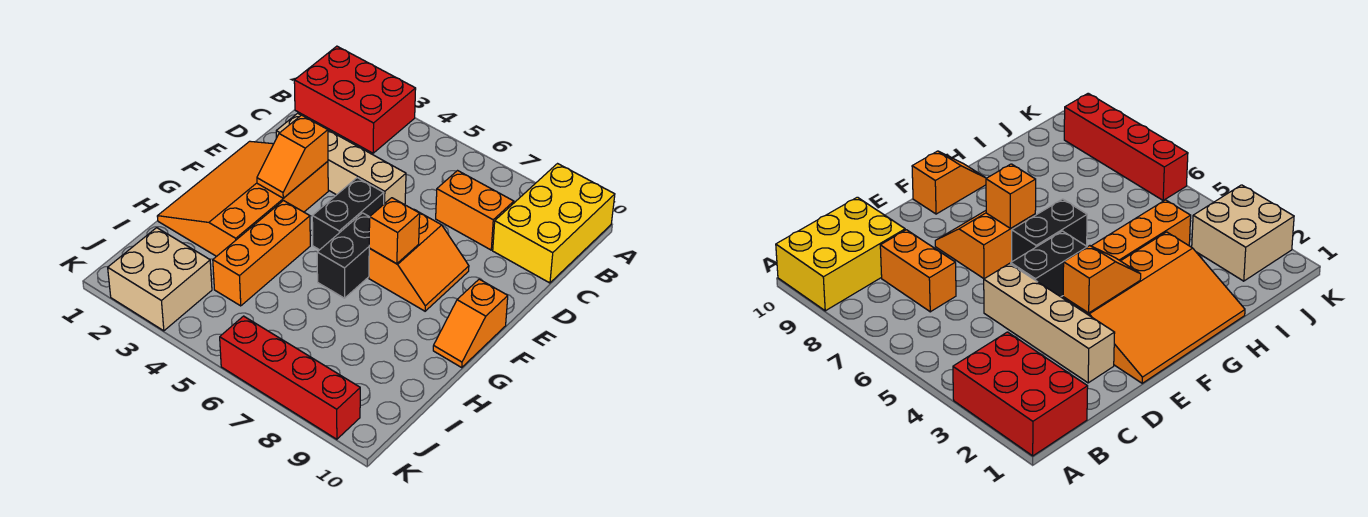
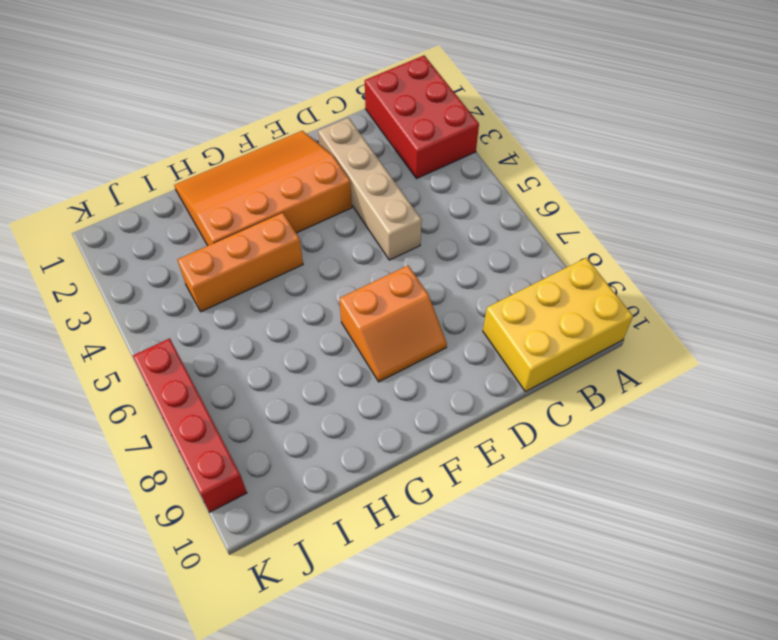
none -> orange brick C7:C8 level 1
none -> black brick E5:F5 level 1
none -> black brick F6:G6 level 1

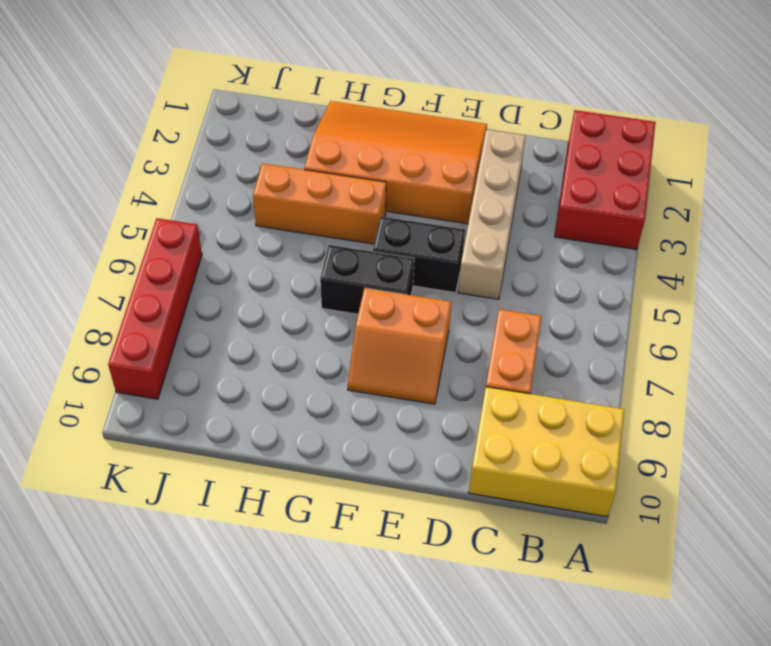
none -> orange slope F10:G10 level 1 top F
none -> tan brick J2:K3 level 1
none -> orange slope E3:F3 level 2 top E

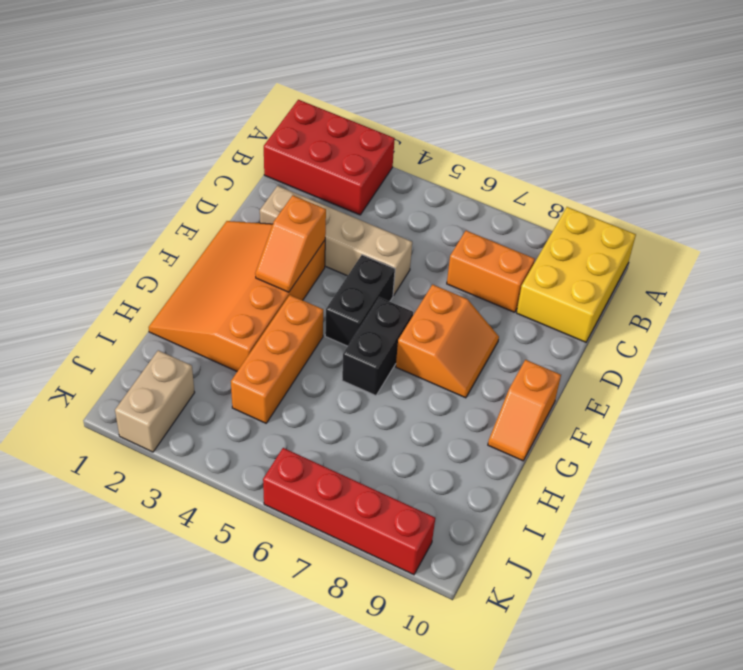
tan brick J2:K2 level 1 -> tan brick J2:K3 level 1
none -> orange brick F7 level 2

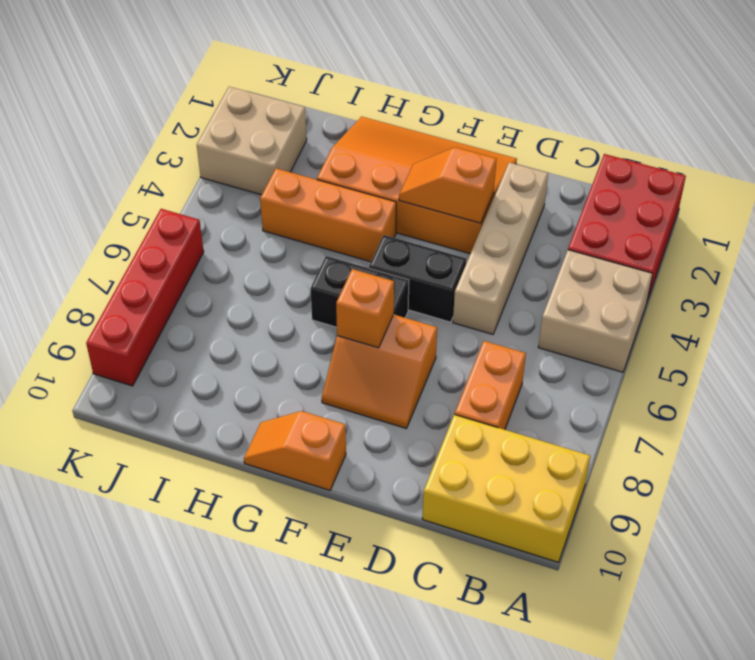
tan brick A4:B5 level 1 -> none

